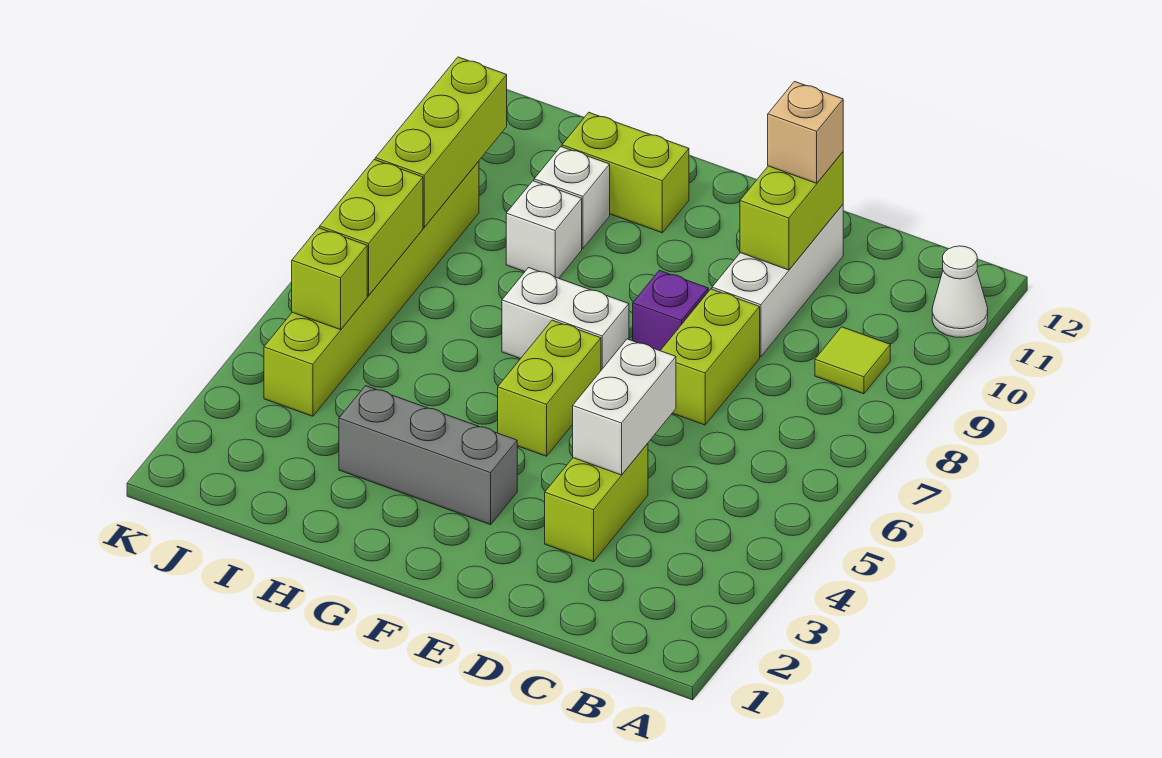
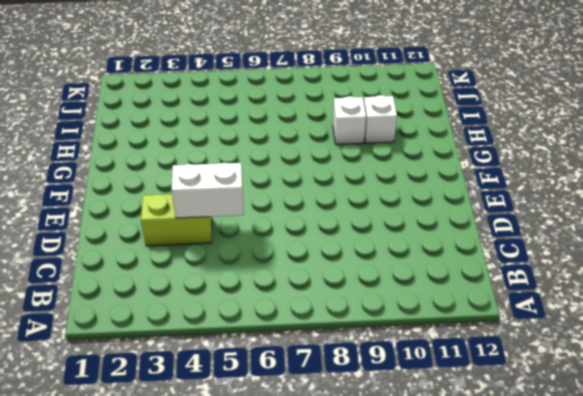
none -> white cone A11 level 1
none -> lime tile B9 level 1
none -> lime brick D7:D8 level 1

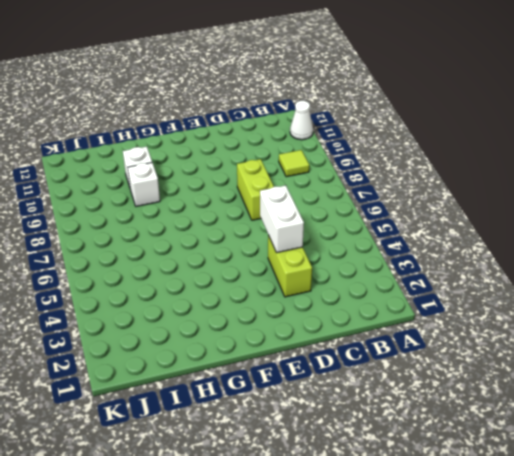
none -> white brick D9:D11 level 1
none -> purple brick E8 level 1
none -> grey brick F3:H3 level 1

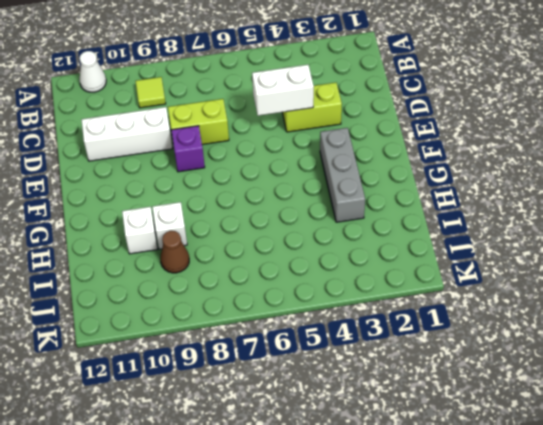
brown cone I9 level 1 -> none
none -> lime brick F5:F6 level 1
none -> white brick F7:G7 level 1
none -> lime brick G11:H11 level 1

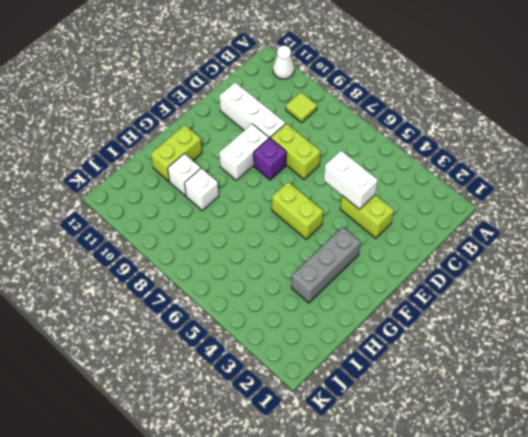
white brick E9:F9 level 1 -> white brick F7:G7 level 1
none -> lime brick J4:J9 level 1
none -> lime brick D10:D11 level 2
none -> lime brick J5 level 2

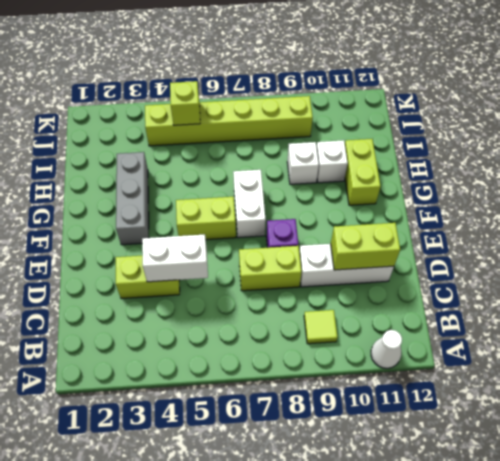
none -> lime brick J6:J7 level 2
none -> lime brick J8:J10 level 2
none -> tan brick D11 level 3

